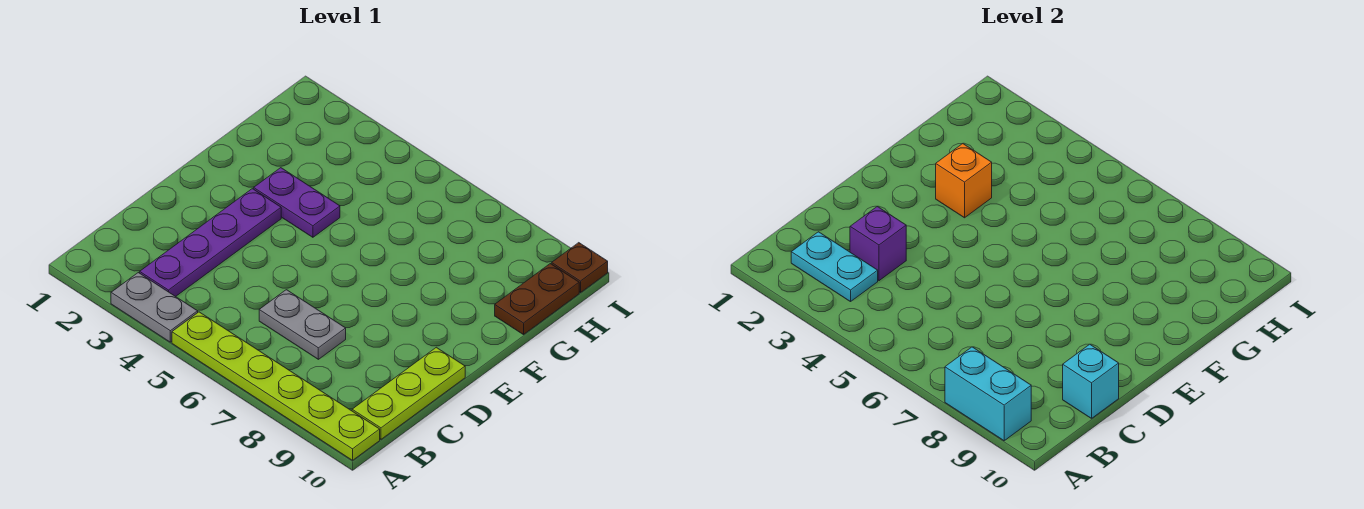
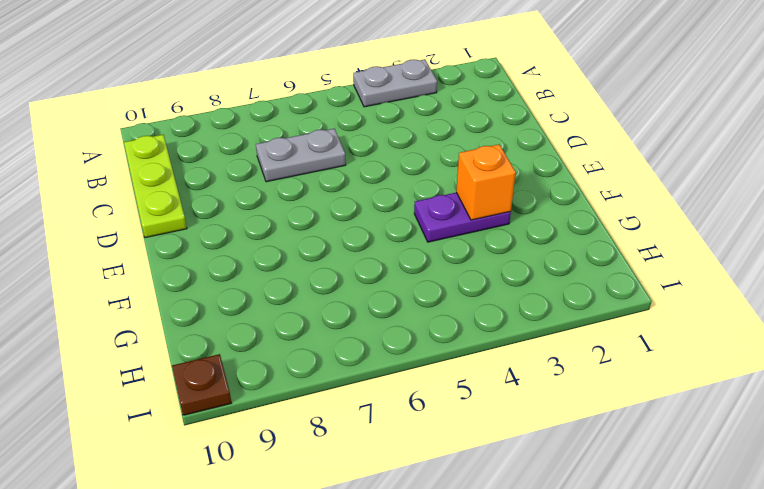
none -> lime plate A5:A10 level 1
none -> purple plate B3:E3 level 1
none -> brown plate G10:H10 level 1

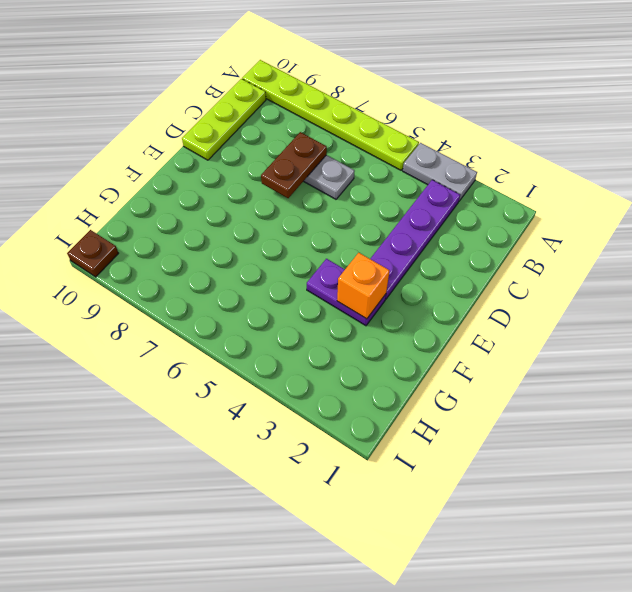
brown plate C7:D7 level 2 -> brown plate G10:H10 level 1
none -> cyan brick A8:A9 level 2
none -> cyan plate B2:B3 level 2
none -> purple brick C3 level 2

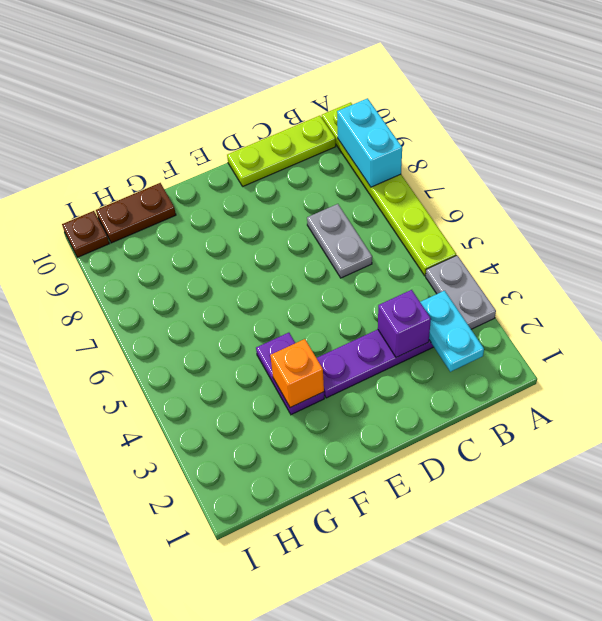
none -> cyan brick C10 level 2

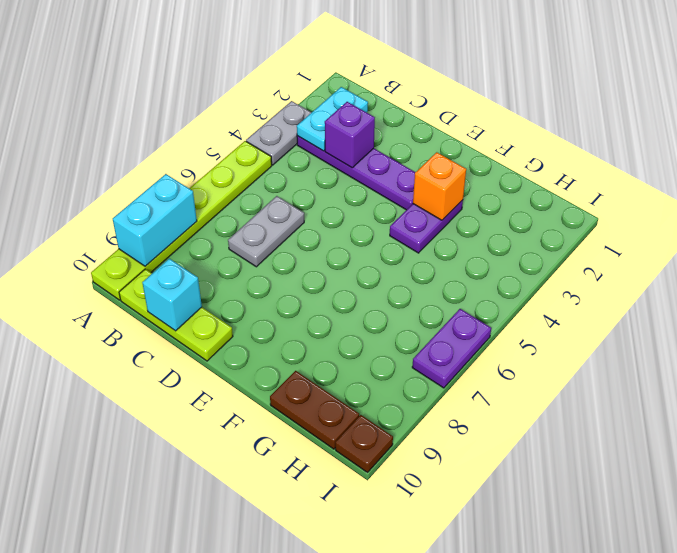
purple plate I6:I7 level 1 -> none

